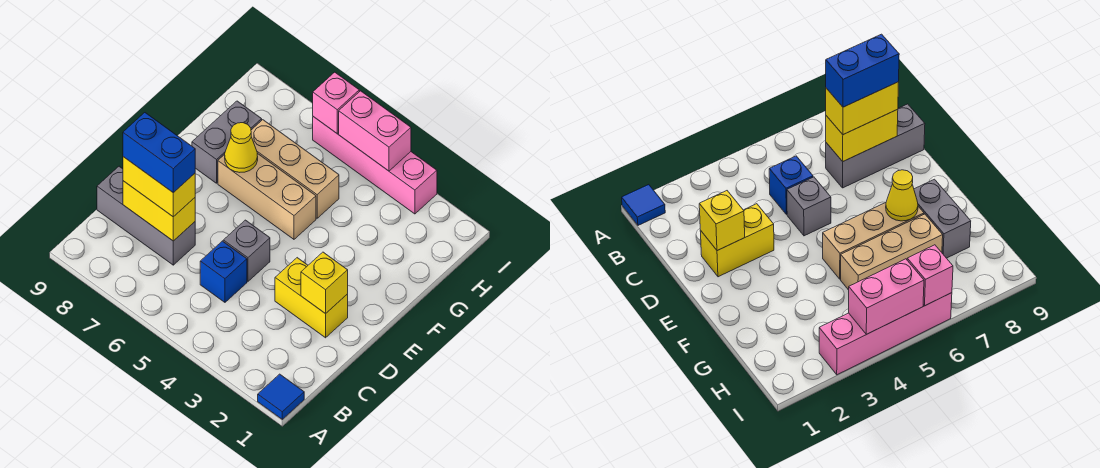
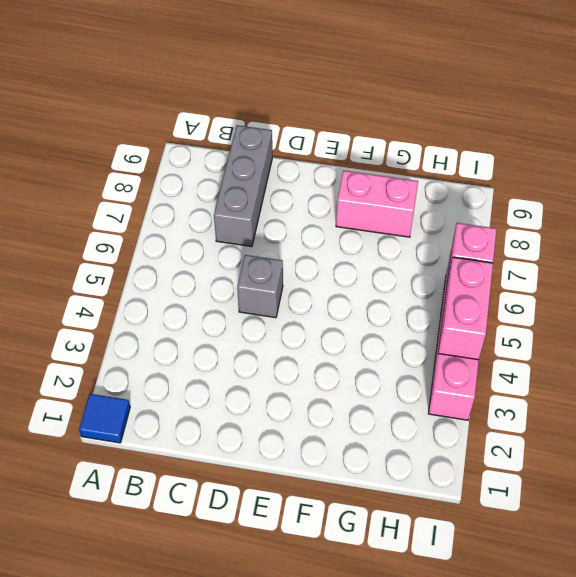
pink brick F8:G8 level 1 -> grey brick F8:G8 level 1
none -> blue brick C5 level 1
none -> yellow brick D2:D3 level 1
none -> tan brick F5:F7 level 1

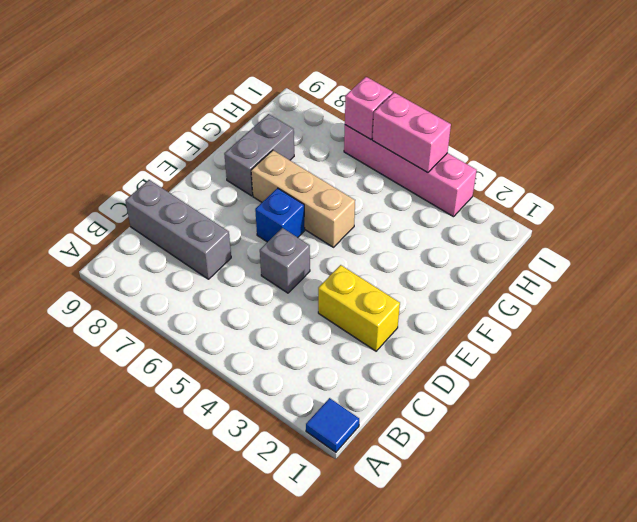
blue brick E6 level 1 -> blue brick C5 level 1
none -> tan brick G5:G7 level 1
none -> yellow brick C7:C8 level 2
none -> yellow brick D2 level 2

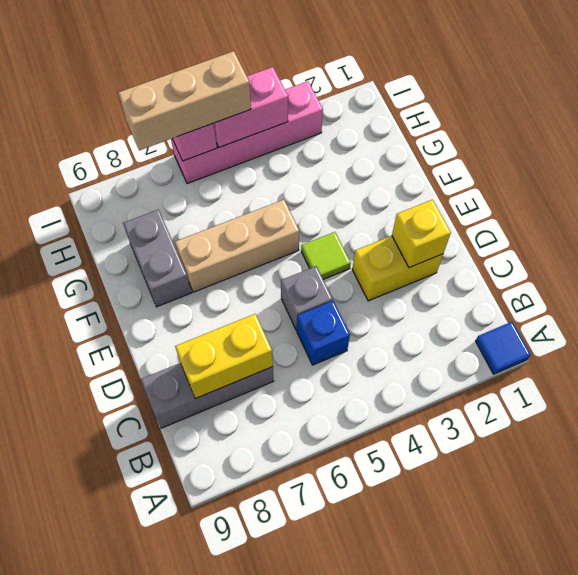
lime tile E4 level 1 -> none
tan brick I5:I7 level 3 -> tan brick G5:G7 level 1
none -> yellow cone F7 level 2
none -> yellow brick C7:C8 level 3
none -> blue brick C7:C8 level 4

